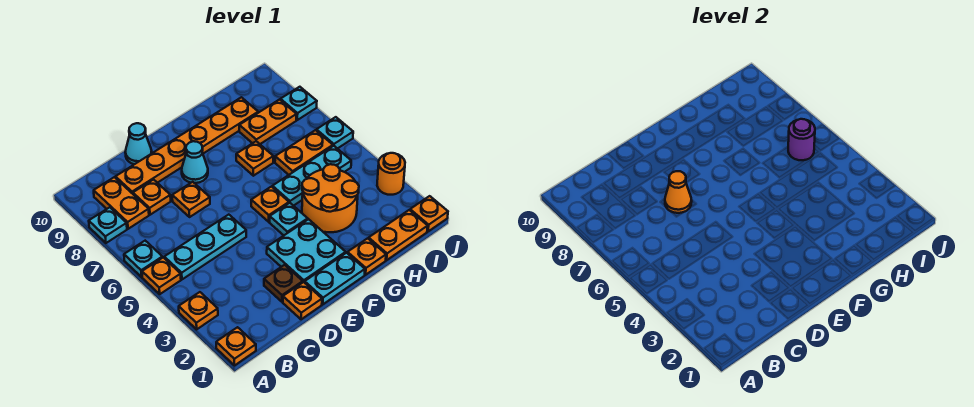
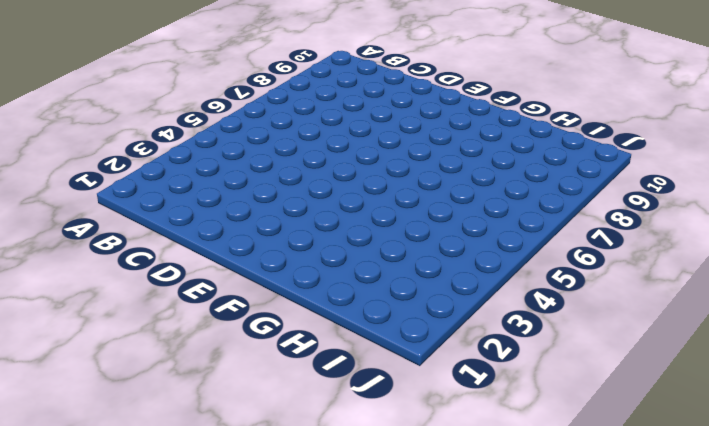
none -> orange plate A1 level 1
none -> orange plate A3 level 1
none -> orange plate A5 level 1
none -> cyan plate A6 level 1

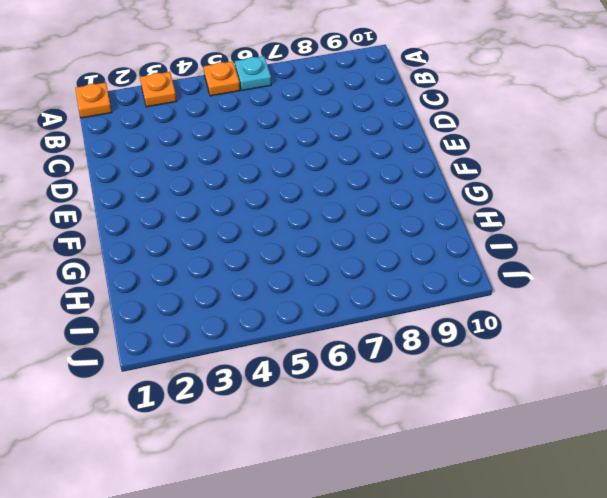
none -> cyan plate A8 level 1
none -> cyan plate B5:D5 level 1
none -> orange plate B8:B9 level 1
none -> orange plate C8 level 1

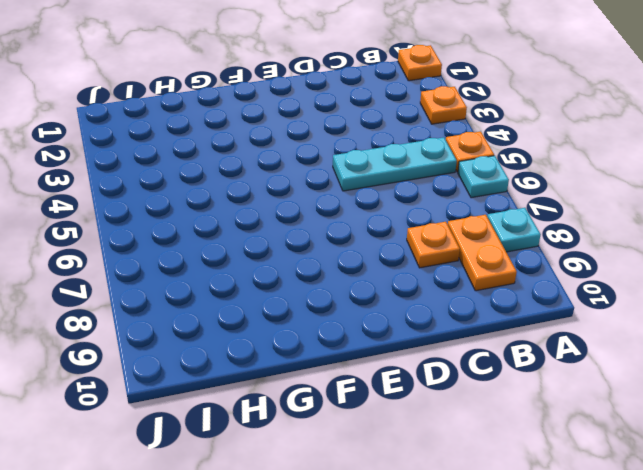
none -> orange plate C9:H9 level 1
none -> orange plate D1 level 1
none -> brown plate D2 level 1
none -> orange plate D7 level 1

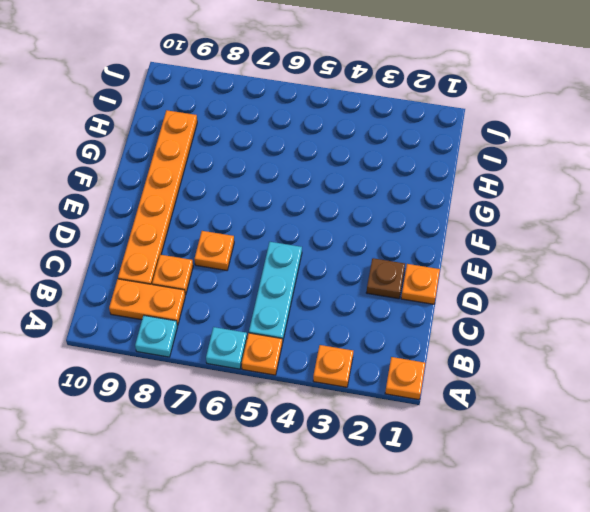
none -> cyan cone D10 level 1
none -> cyan plate E1:F1 level 1
none -> cyan plate E2:F3 level 1
none -> cyan cone E8 level 1

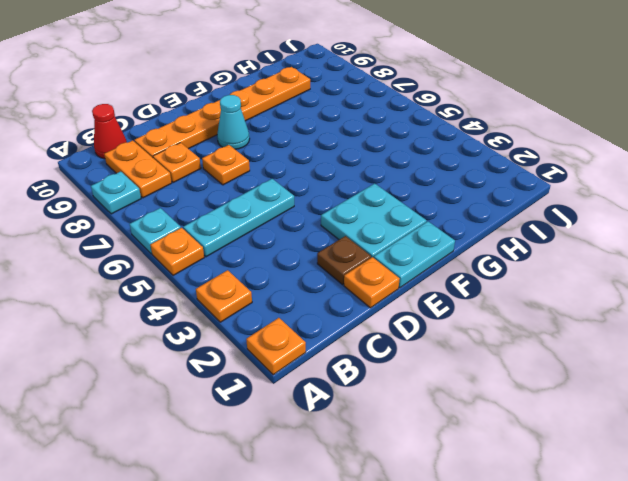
red cone B10 level 1 -> none
none -> cyan cone D10 level 1
none -> cyan plate F4 level 1
none -> orange plate F5 level 1
none -> orange plate G1 level 1

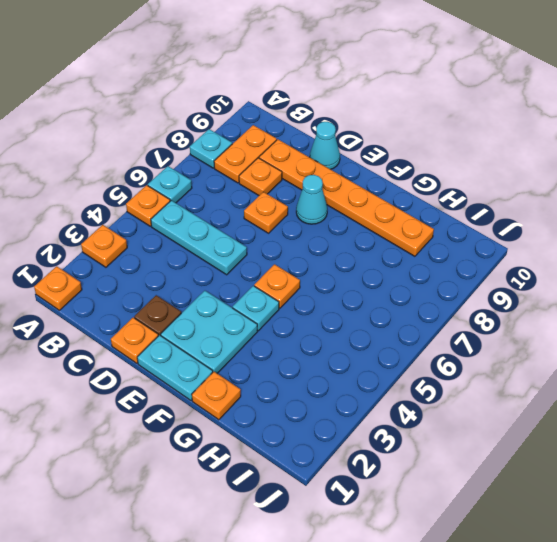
none -> orange round brick G3:H4 level 1
none -> cyan plate G5:I5 level 1
none -> orange plate G7 level 1
none -> orange plate H1:I1 level 1

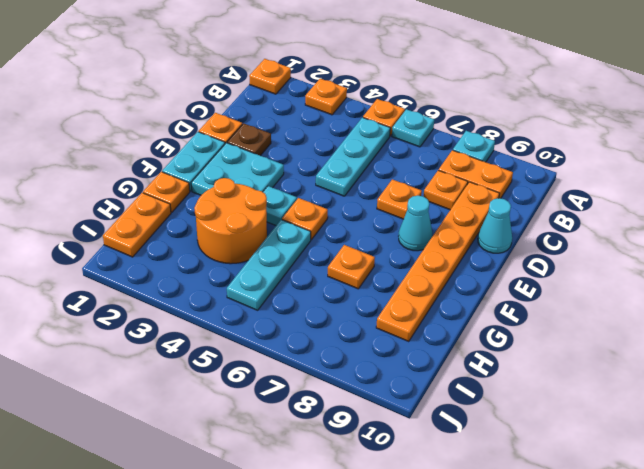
none -> orange plate H6:I6 level 1
none -> orange plate H8:I8 level 1
none -> orange plate J1 level 1
none -> orange round brick J3 level 1

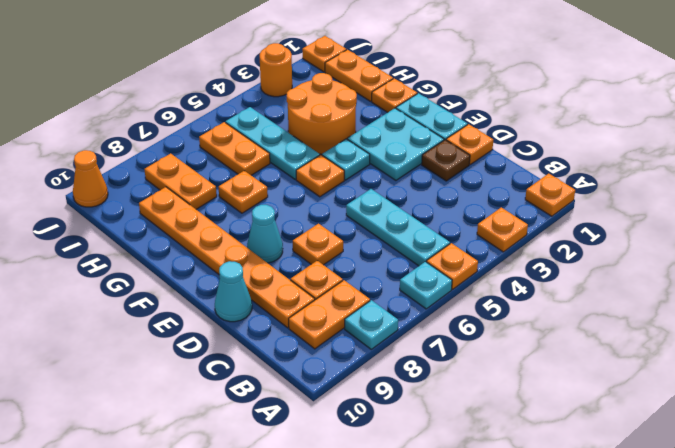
orange cone J10 level 1 -> orange cone D7 level 2
none -> cyan plate J6 level 1
none -> cyan plate J8 level 1
none -> purple round brick I6 level 2

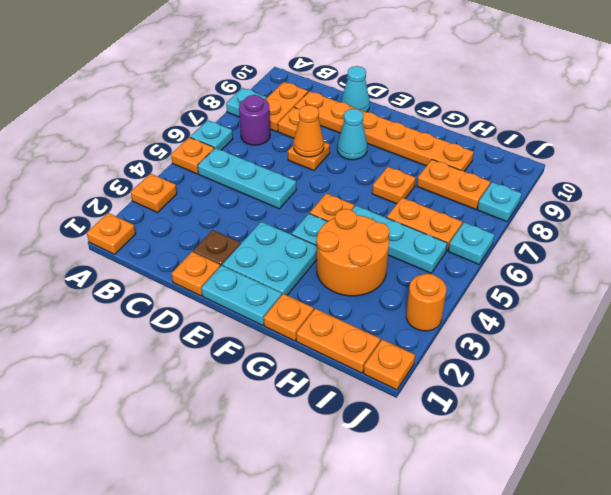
purple round brick B7 level 1 -> purple round brick I6 level 2

